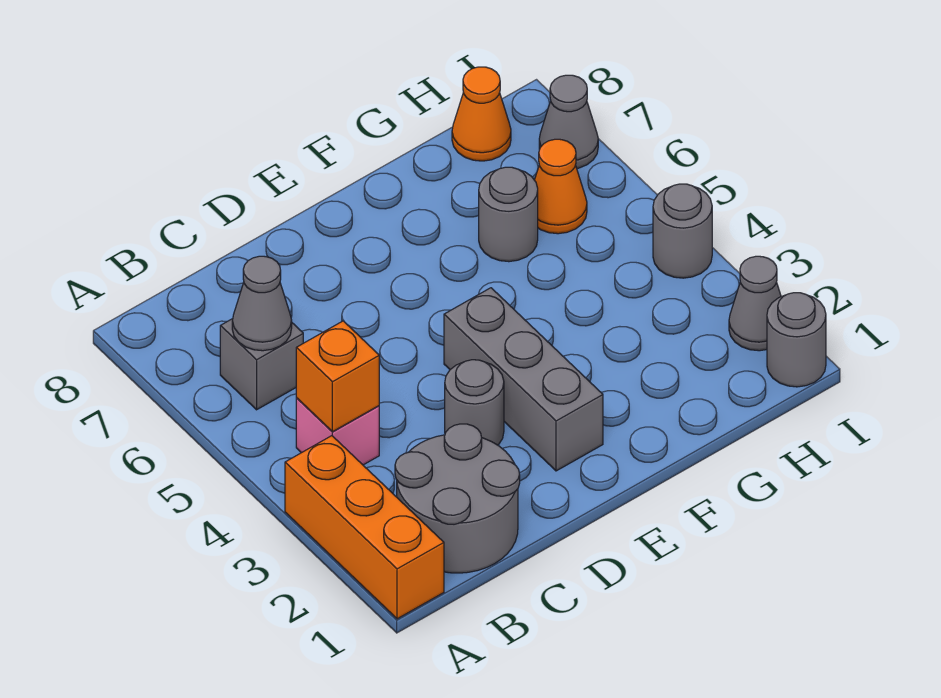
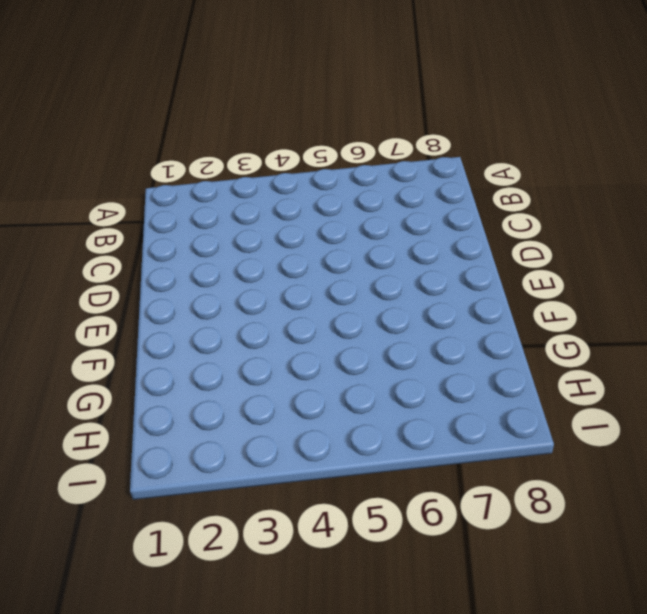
none -> orange brick A1:A3 level 1
none -> grey round brick B1:C2 level 1
none -> pink brick B4 level 1

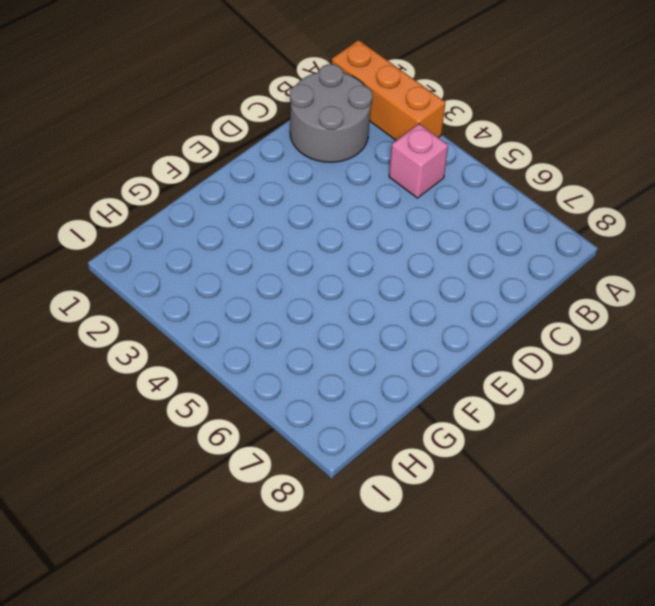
none -> grey brick B6 level 1
none -> grey round brick D3 level 1
none -> grey brick E2:E4 level 1

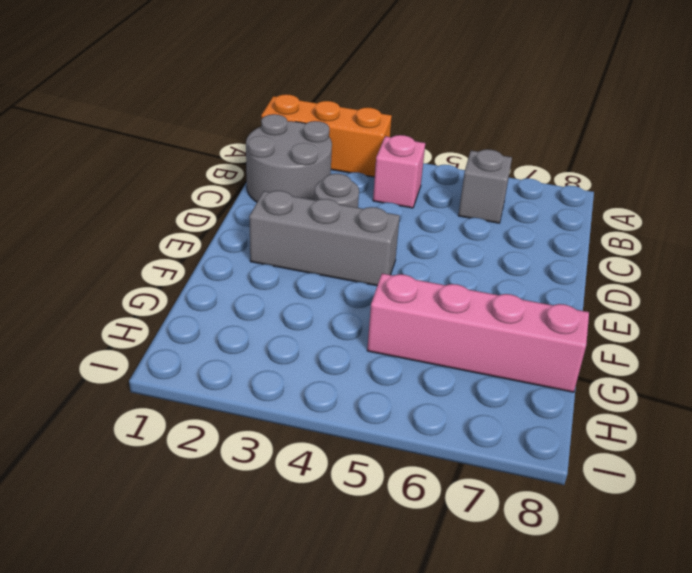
pink brick G5:G8 level 1 -> grey round brick G6 level 1
none -> orange cone H6 level 1
none -> orange cone H8 level 1
none -> grey round brick I1 level 1

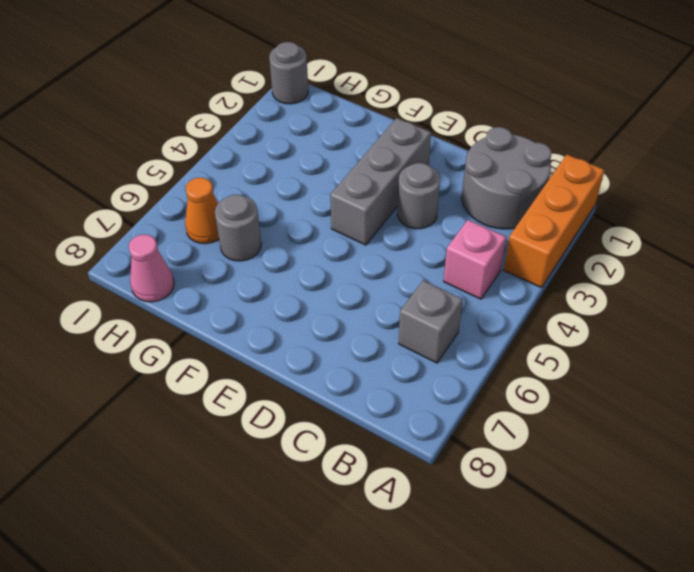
pink cone H8 level 1 -> orange cone H8 level 1
none -> grey cone I2 level 1
none -> grey round brick I4 level 1
none -> grey cone I7 level 1

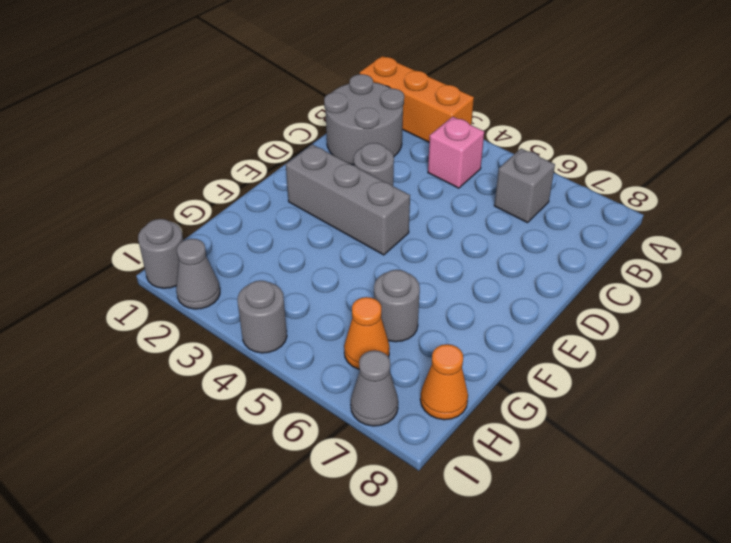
none -> orange brick B4 level 2
none -> grey cone B6 level 2

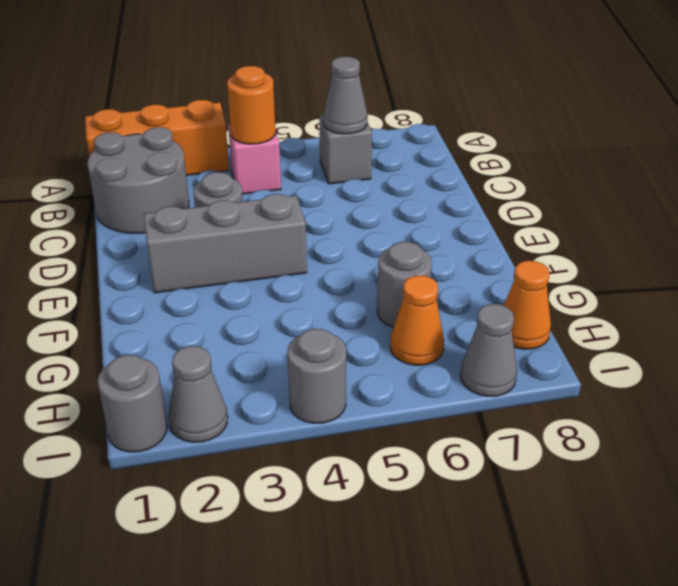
orange round brick B4 level 2 -> orange brick B4 level 2

